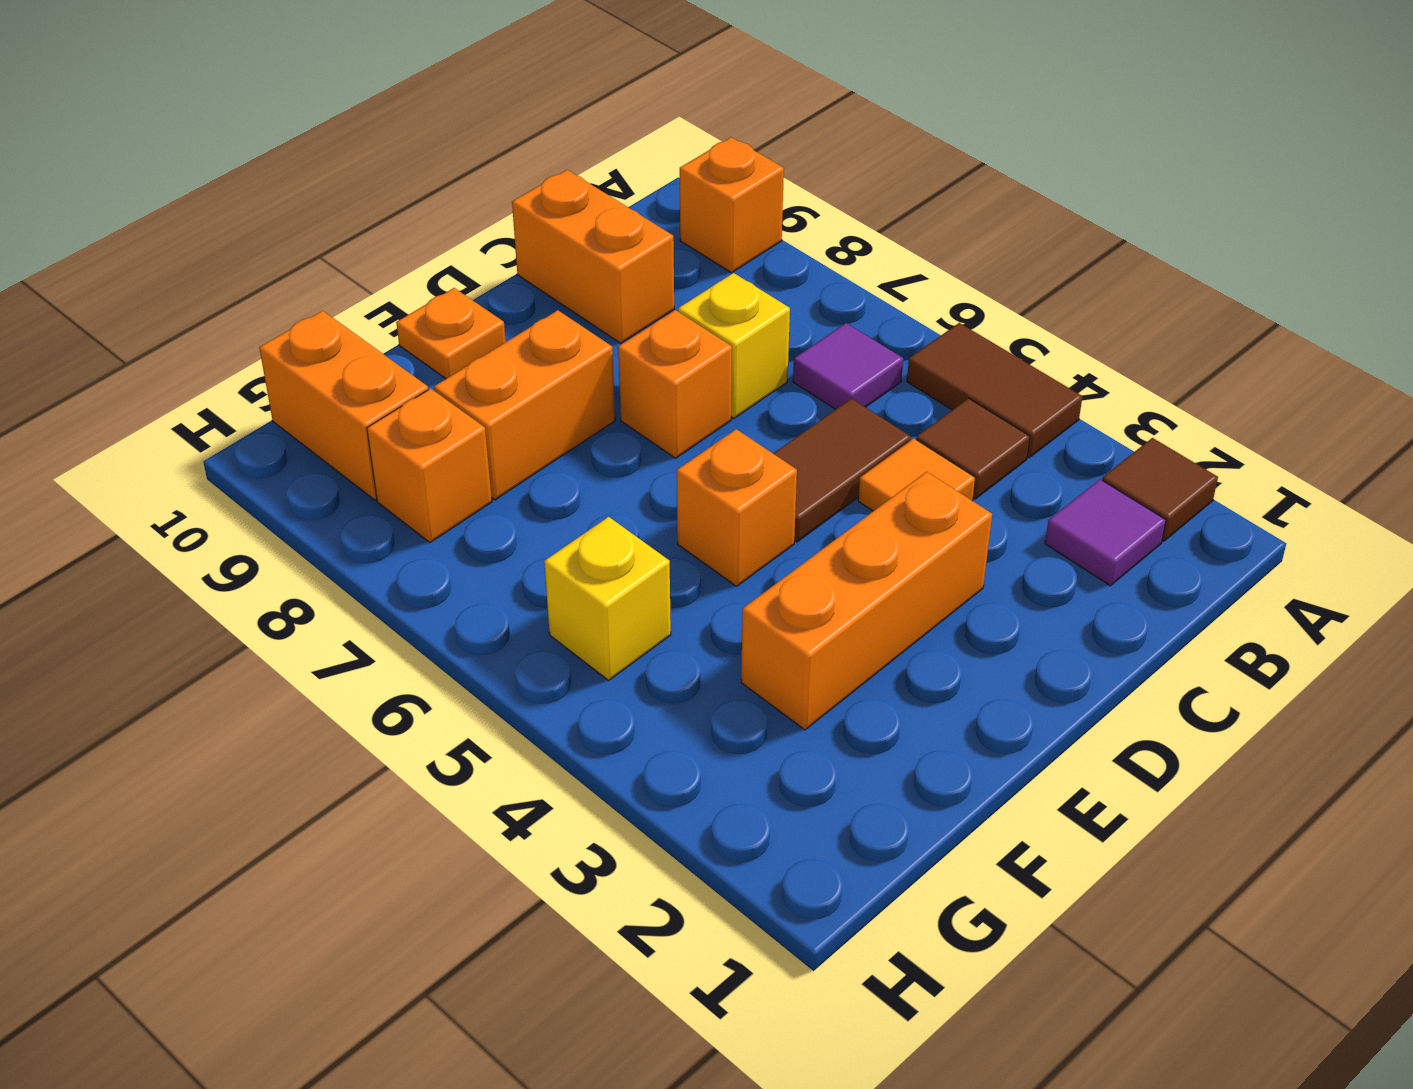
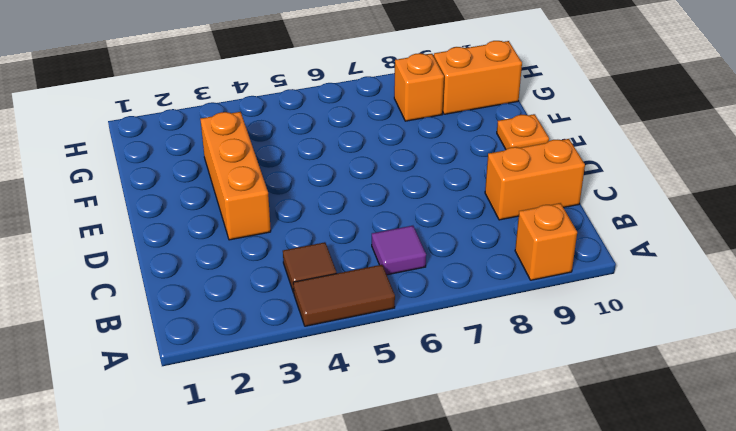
none -> brown tile A2 level 1
none -> purple tile B2 level 1
none -> orange tile C4 level 1

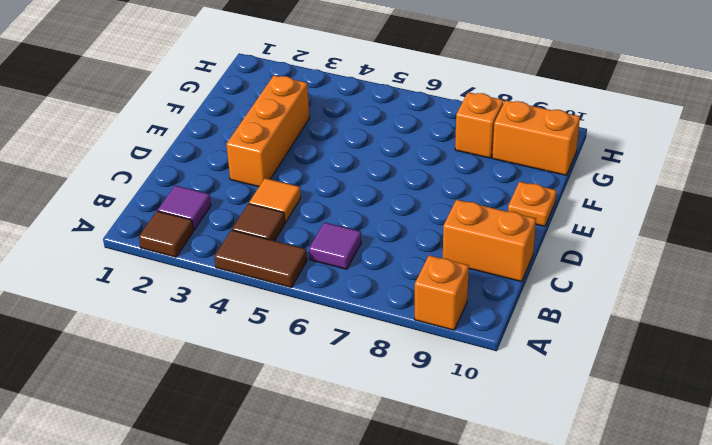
none -> brown tile C5:D5 level 1
none -> yellow brick C7 level 1
none -> orange brick D7 level 1

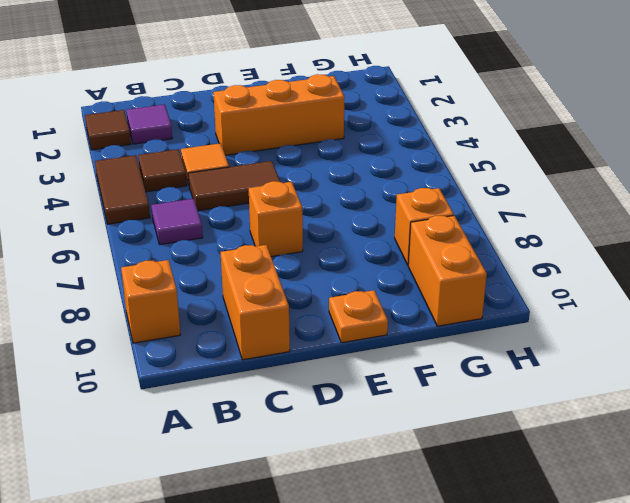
none -> yellow brick C7 level 1
none -> orange brick E5 level 1
none -> orange brick E8:F8 level 1

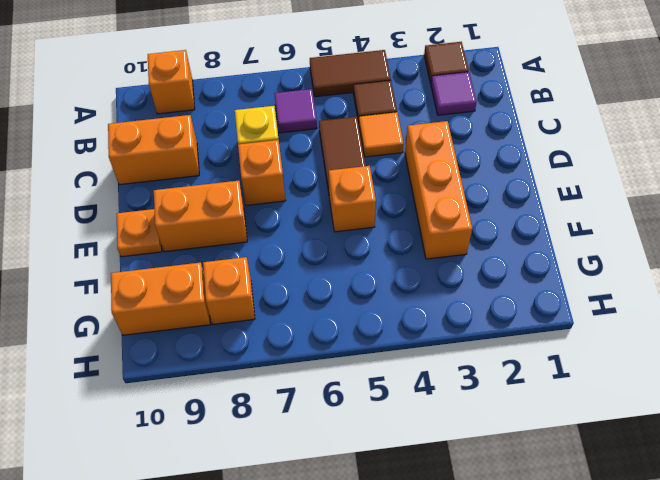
orange brick E8:E9 level 1 -> orange brick E8:F8 level 1
none -> yellow brick G5 level 1

